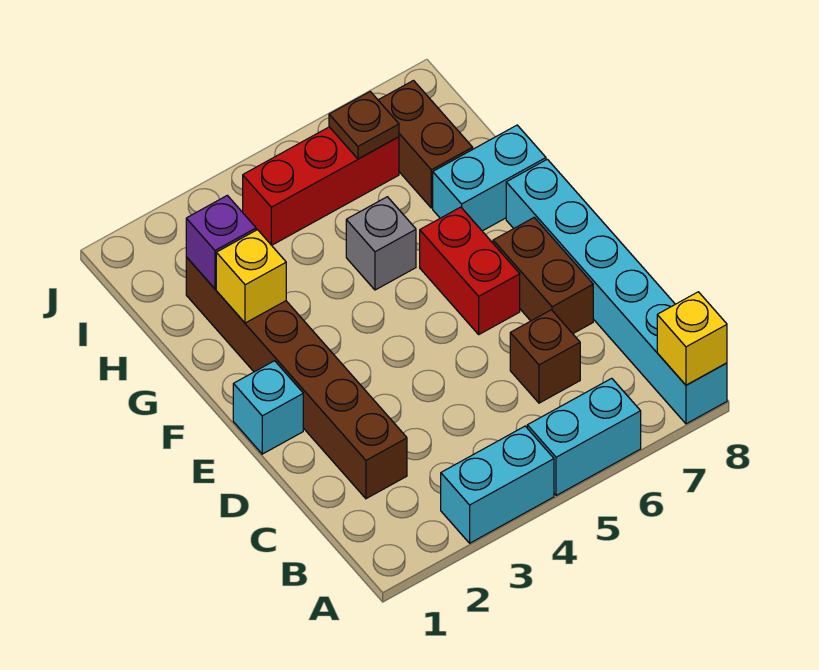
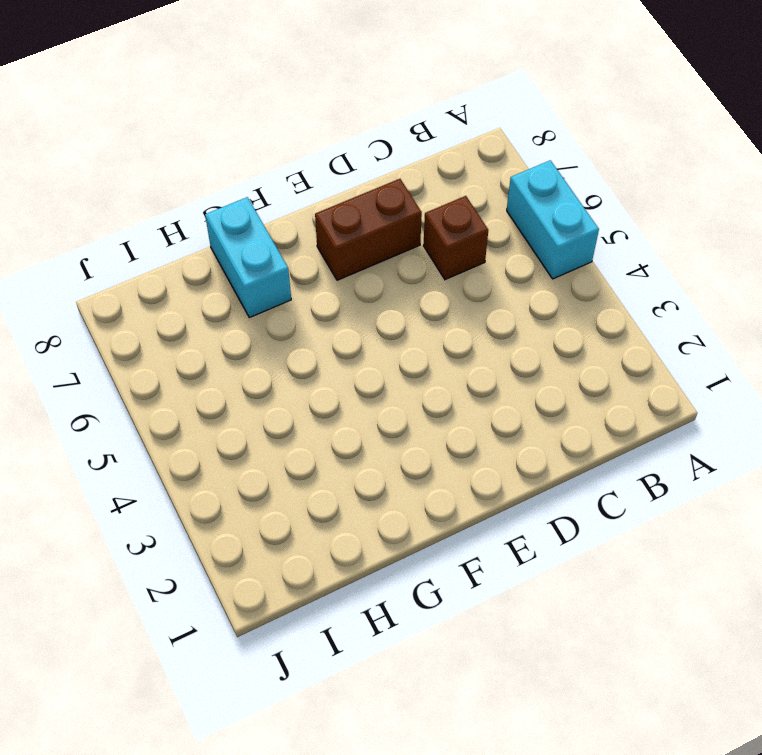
none -> cyan brick A3:A4 level 1
none -> cyan brick A8:F8 level 1
none -> brown brick C2:H2 level 1

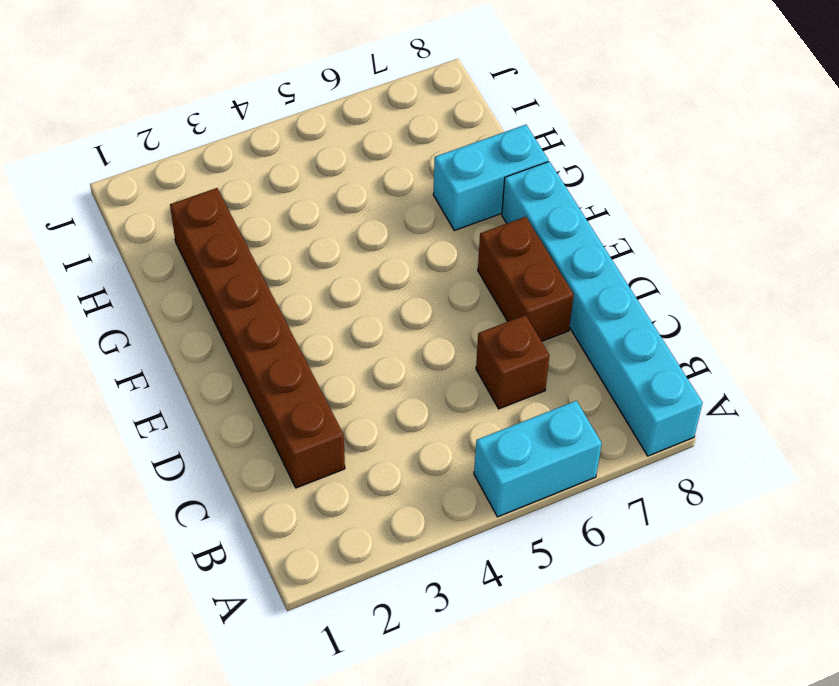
none -> cyan brick A3:A4 level 1
none -> cyan brick E1 level 1
none -> red brick E6:F6 level 1

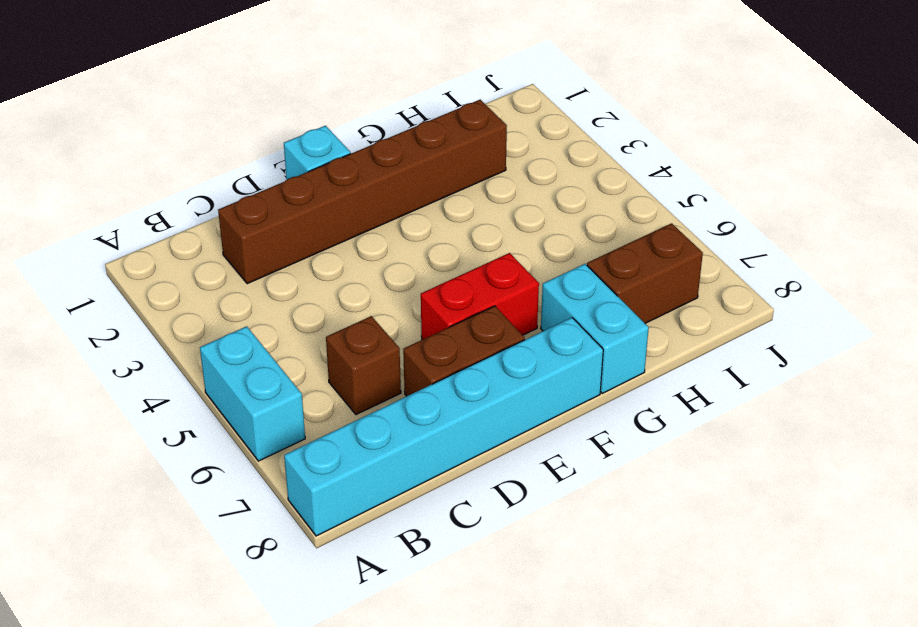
none -> cyan brick A3:A4 level 1
none -> grey brick G5 level 1
none -> red brick I4:I6 level 1

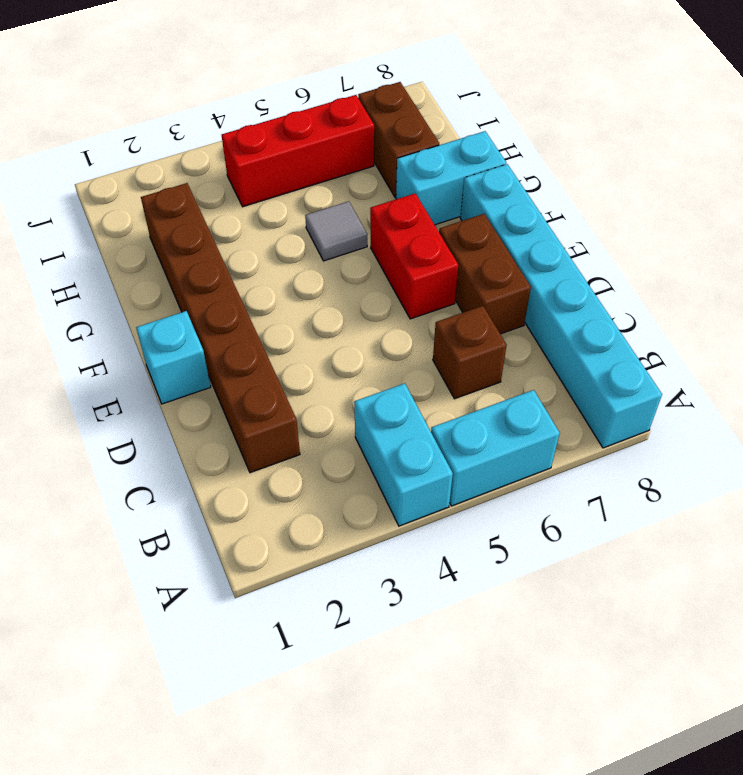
cyan brick A4:B4 level 1 -> cyan brick A3:A4 level 1
grey tile G5 level 1 -> grey brick G5 level 1
none -> yellow brick A8 level 2
none -> yellow brick G2 level 2
none -> purple brick H2 level 2

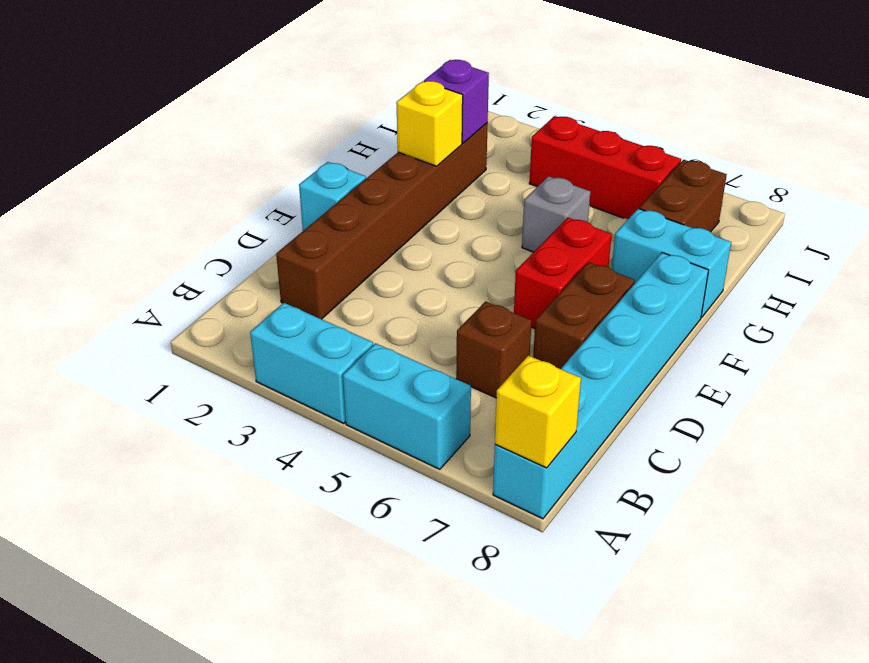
none -> brown plate I6 level 2

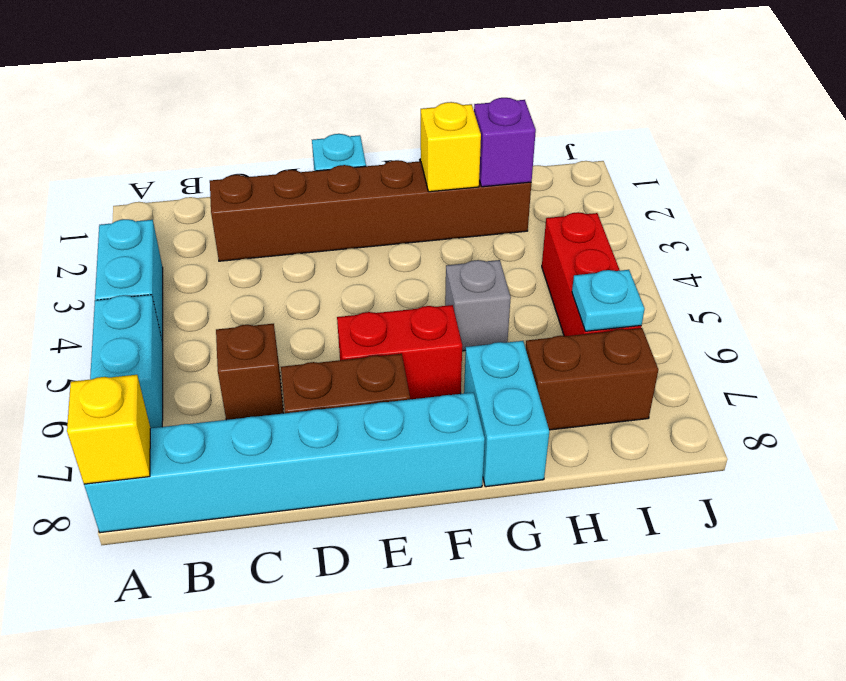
cyan plate I6 level 2 -> brown plate I6 level 2

